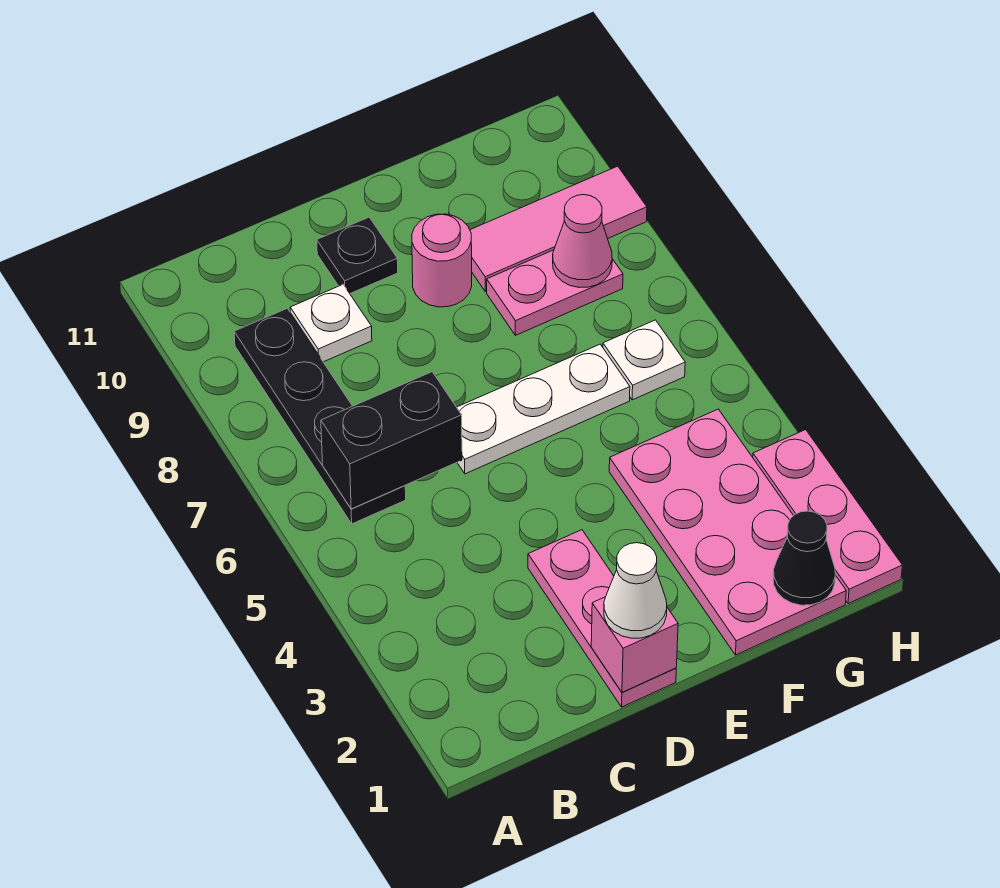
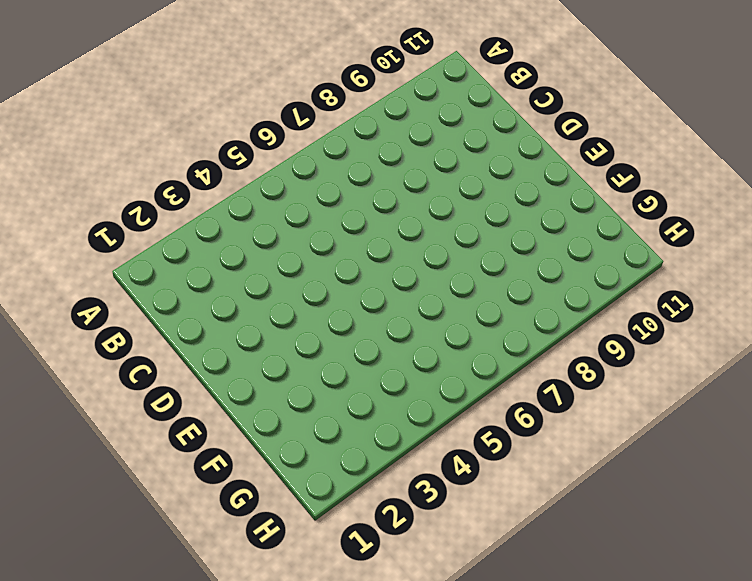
none -> black plate B6:B9 level 1
none -> white plate C9 level 1
none -> pink plate D1:D3 level 1

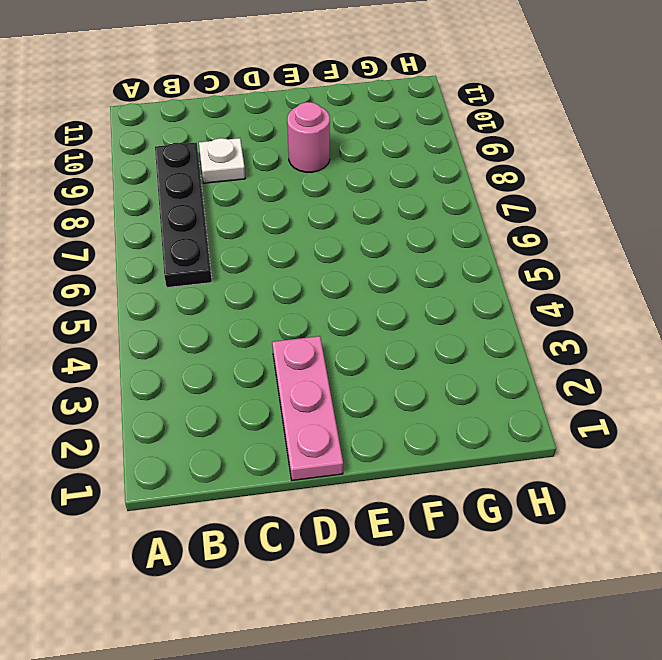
none -> white plate D6:F6 level 1
none -> black plate D10 level 1
none -> pink plate F1:G4 level 1

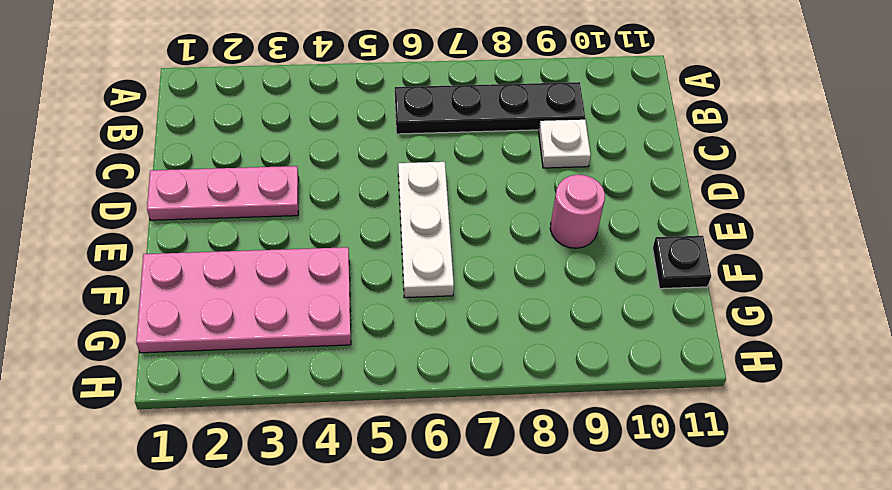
black plate F11 level 1 -> black plate D10 level 1
none -> pink plate F8:G8 level 1
none -> pink tile F9:H9 level 1
none -> white plate G6 level 1

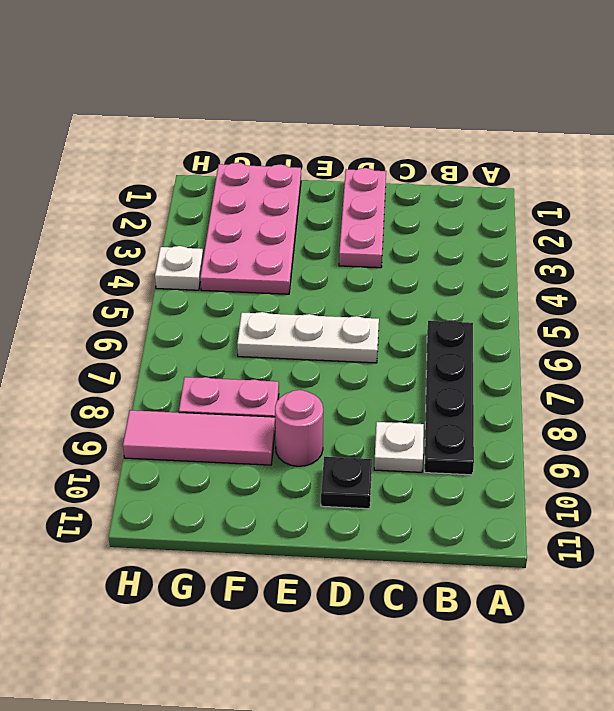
white plate H4 level 1 -> white plate G6 level 1
none -> pink plate H1:H3 level 1
none -> black brick B6:C6 level 2
none -> pink brick D1 level 2

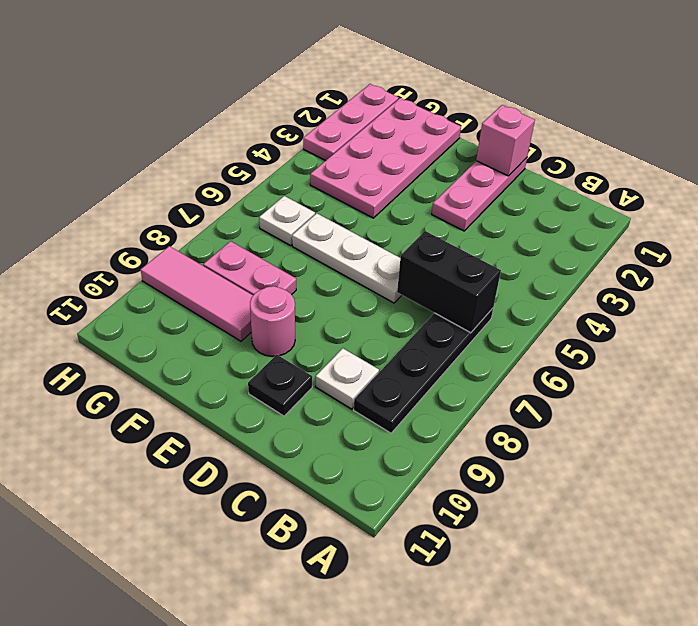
none -> black cone G1 level 2
none -> pink cone G8 level 2
none -> white cone D1 level 3

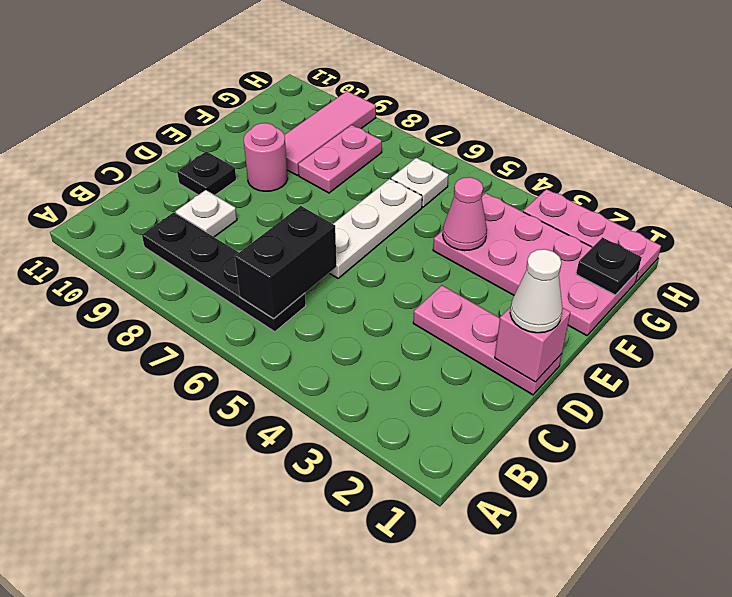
pink cone F4 level 2 -> pink cone G8 level 2
black plate G1 level 2 -> black cone G1 level 2

